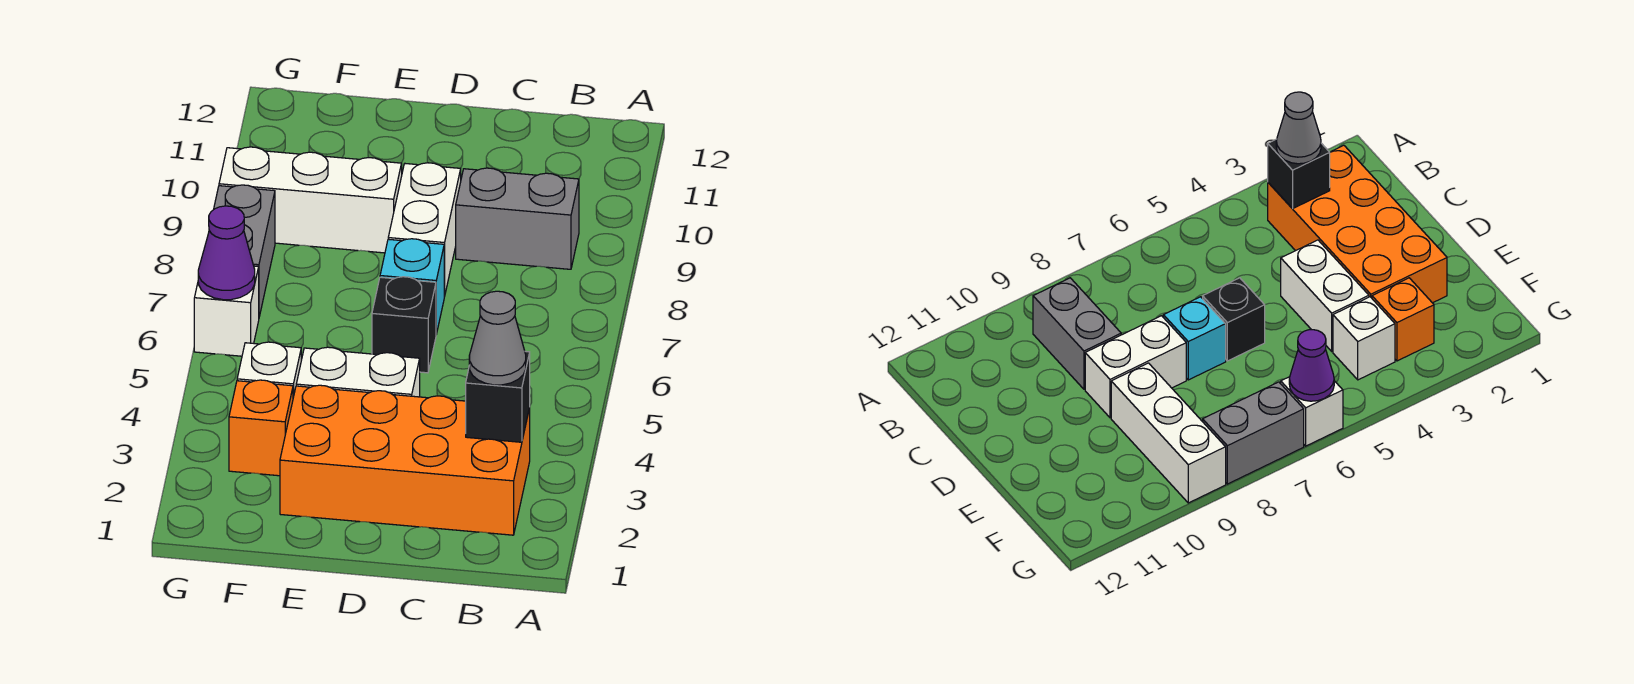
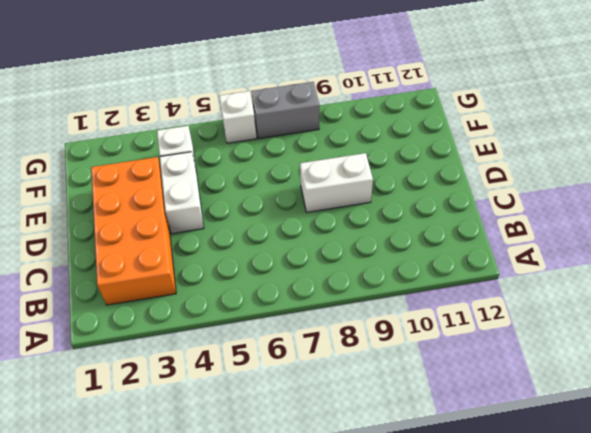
none -> grey brick B9:C9 level 1
none -> black brick D6 level 1
none -> cyan brick D7 level 1

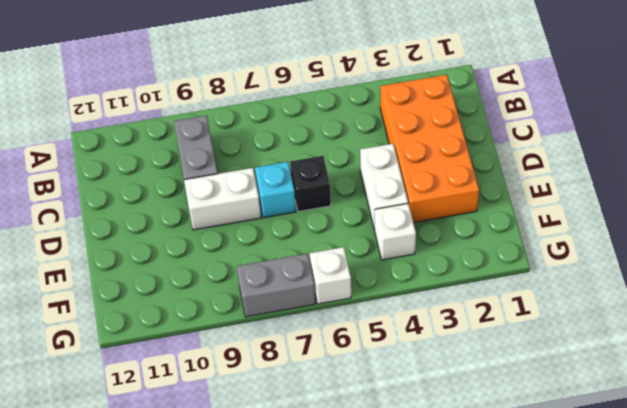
none -> white brick E9:G9 level 1
none -> orange brick F3 level 1
none -> black brick B3 level 2

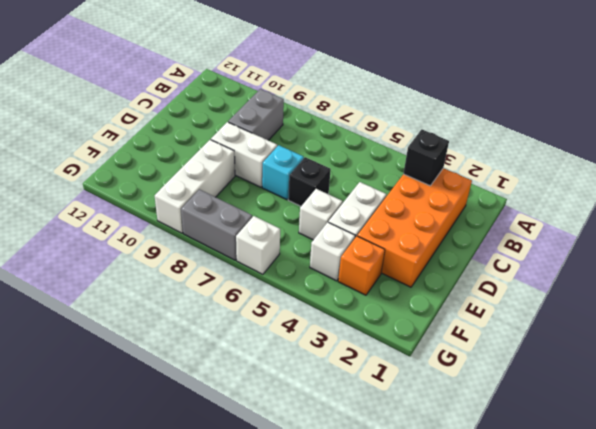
white brick E5 level 1 -> none
none -> purple cone G6 level 2
none -> grey cone B3 level 3

